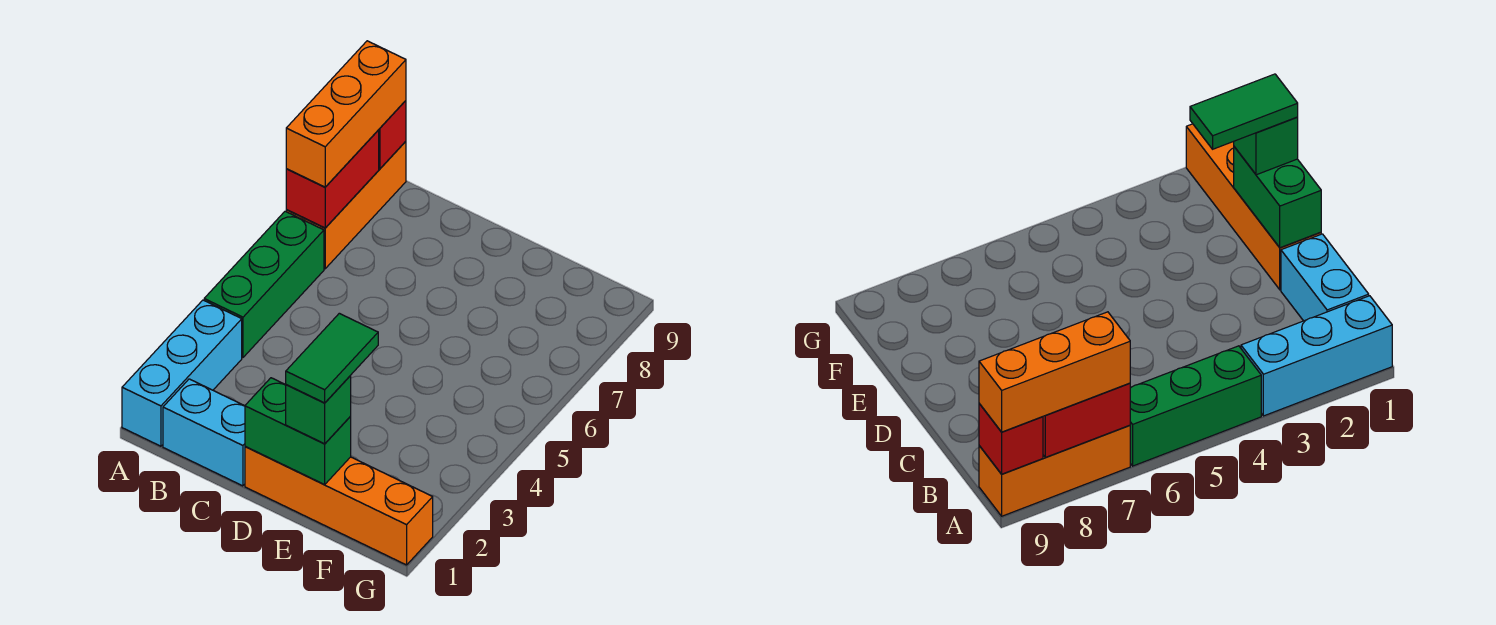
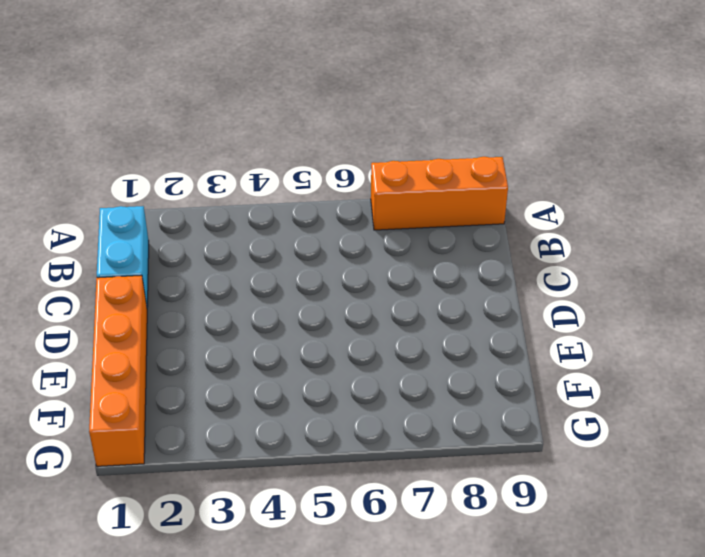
none -> cyan brick A1:A3 level 1
none -> green brick A4:A6 level 1

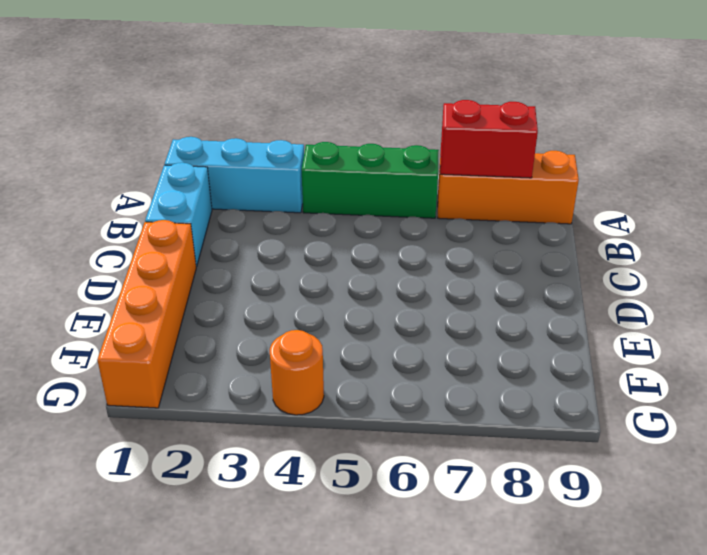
orange round brick G4 level 1 -> none
none -> red brick A9 level 2
none -> green brick D1:E1 level 2

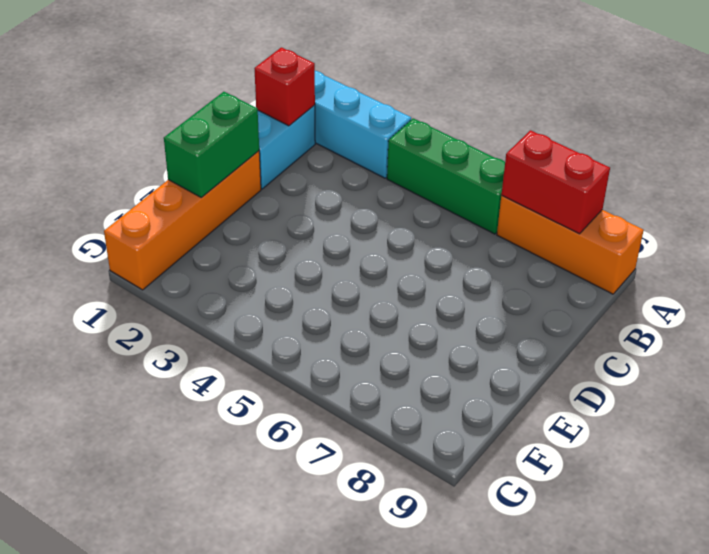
red brick B1 level 2 -> red brick A9 level 2
none -> orange brick A7:A9 level 3
none -> green brick E1 level 3

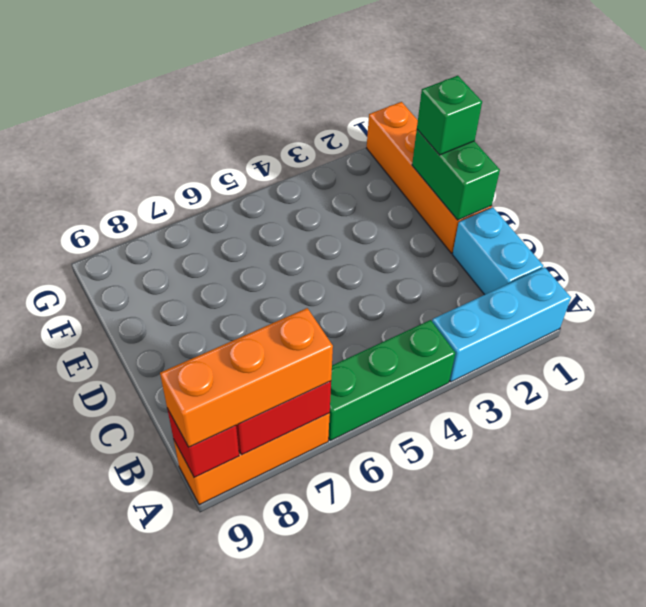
none -> green tile E1:E2 level 4

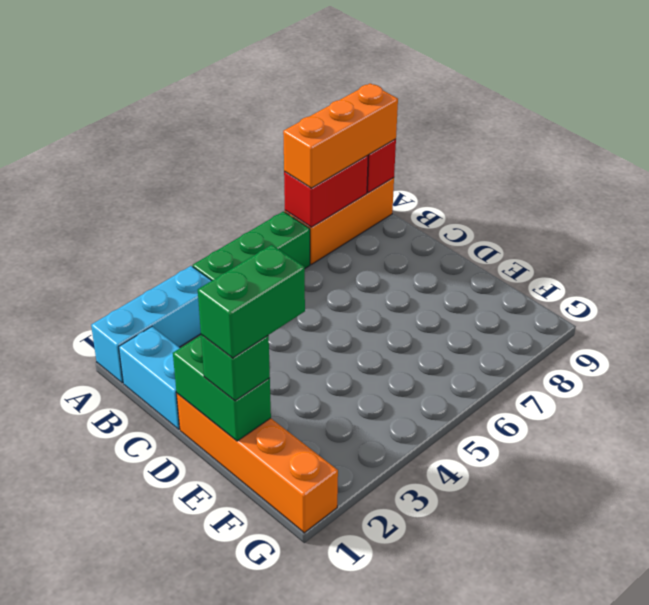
green brick E1:E2 level 4 -> green tile E1:E2 level 4

